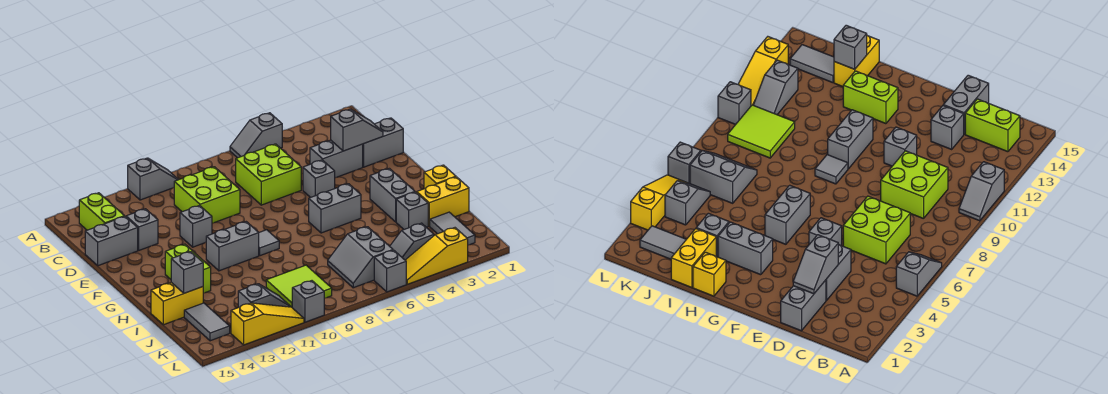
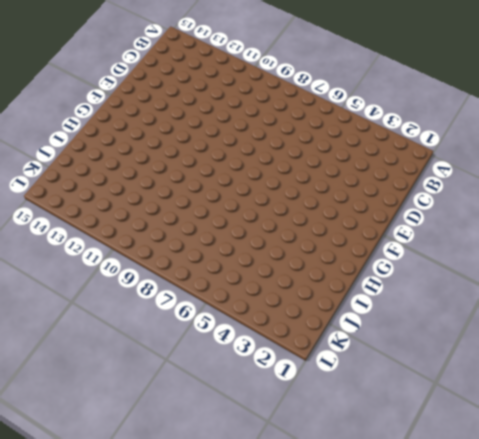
none -> grey slope A5:A6 level 1 top 5
none -> grey slope A10:A11 level 1 top 11
none -> lime brick B14:C14 level 1
none -> lime brick C6:D7 level 1

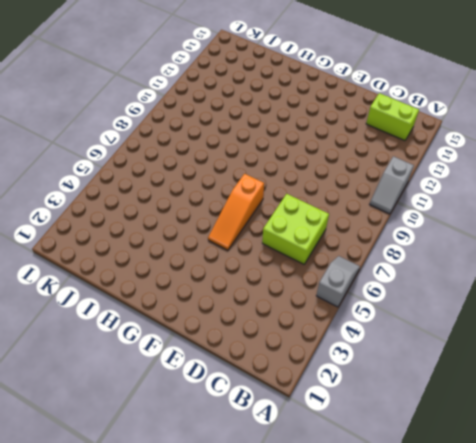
orange slope F5:F7 level 1 top 7 -> none
none -> lime brick C9:D10 level 1
none -> grey brick D1:D2 level 1
none -> grey brick D3:D4 level 1
none -> grey brick D13 level 1

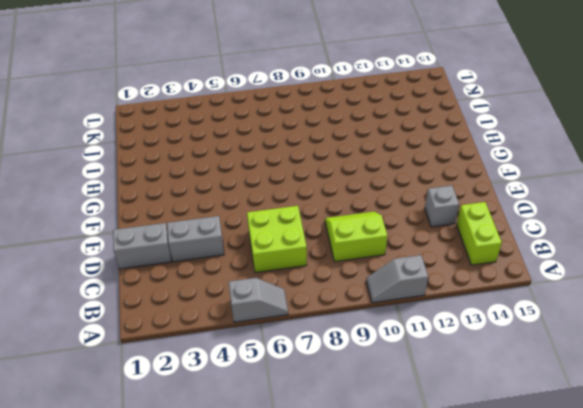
lime slope C9:D10 level 1 top C -> lime brick C9:D10 level 1
none -> grey brick D14:D15 level 1
none -> grey brick E5 level 1
none -> grey brick E11 level 1
none -> grey brick G3:H3 level 1

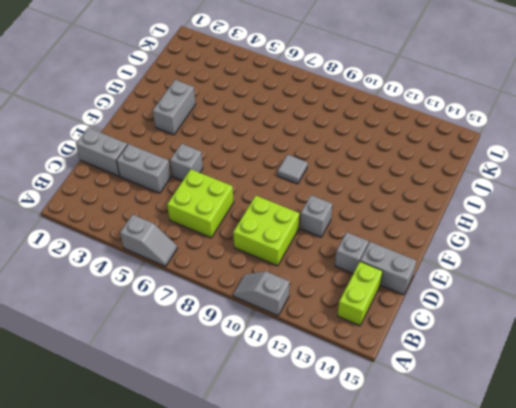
none -> grey brick G5:G6 level 1
none -> grey brick G10:G11 level 1
none -> lime brick G13:H13 level 1
none -> yellow brick H1 level 1

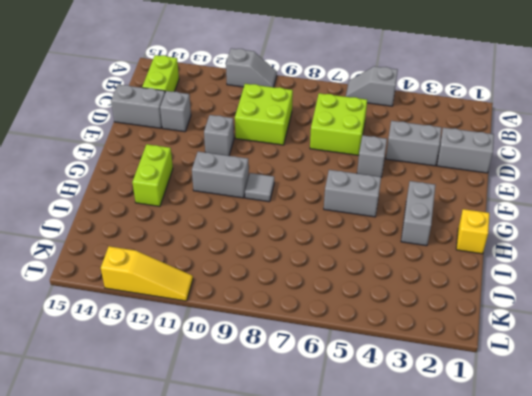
none -> yellow brick I1:I2 level 1
none -> grey brick I3 level 1
none -> yellow brick I14:I15 level 1
none -> grey tile J2:K2 level 1

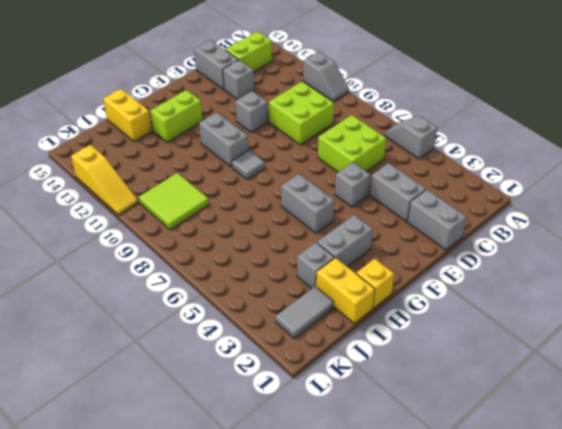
none -> grey slope J6:K7 level 1 top 6
none -> grey tile J14:K14 level 1
none -> grey slope K4:K5 level 1 top 4
none -> grey slope K11:K12 level 1 top 12

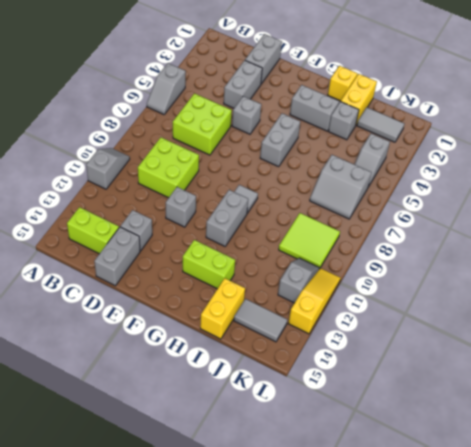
none -> yellow slope L3:L5 level 1 top 3
none -> grey brick L6 level 1
none -> grey brick L10 level 1
none -> grey slope D2:D3 level 2 top 3

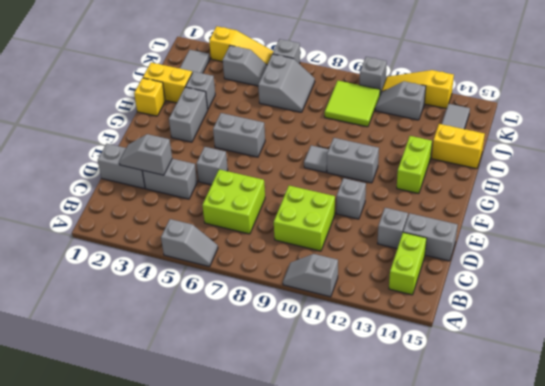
none -> grey brick I14 level 2

